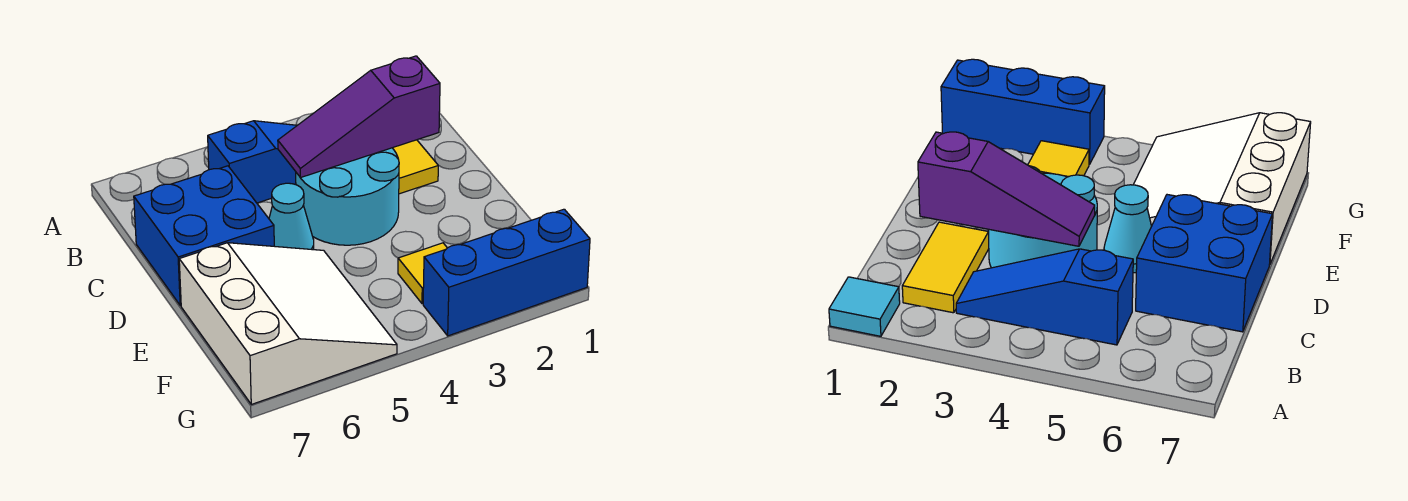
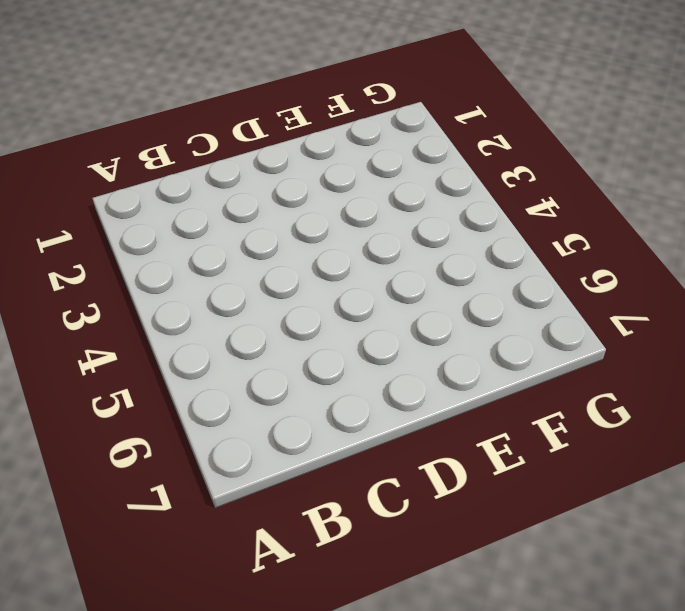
none -> cyan tile A1 level 1
none -> yellow tile B2:C2 level 1

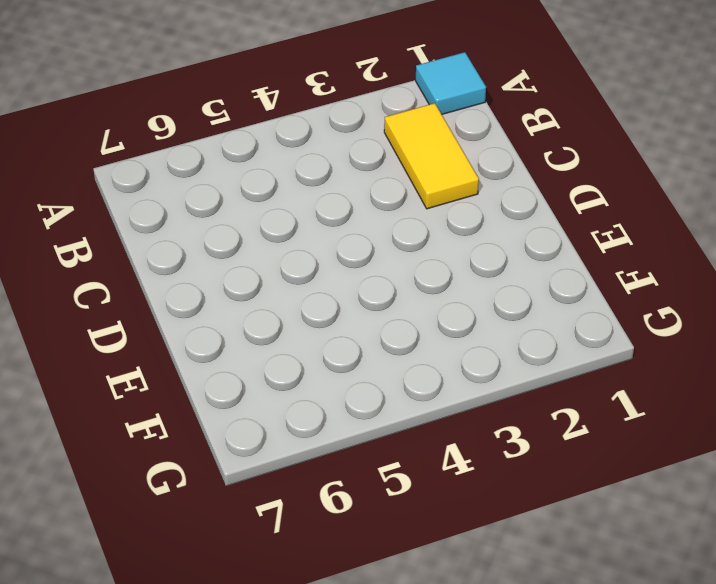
none -> blue slope B3:B5 level 1 top 5
none -> cyan round brick C3:D4 level 1

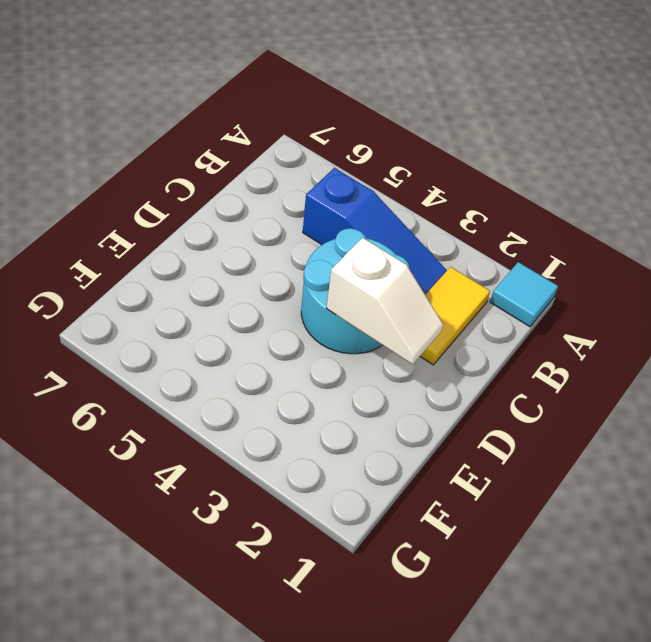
white slope D2:D3 level 2 top 3 -> none
none -> blue brick C6:D7 level 1
none -> cyan cone D5 level 1

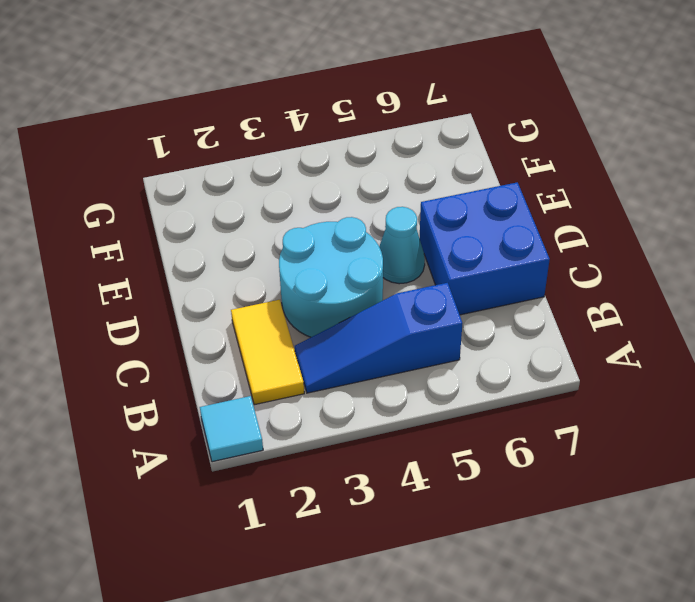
none -> white slope E5:G7 level 1 top 7
none -> yellow tile F3 level 1

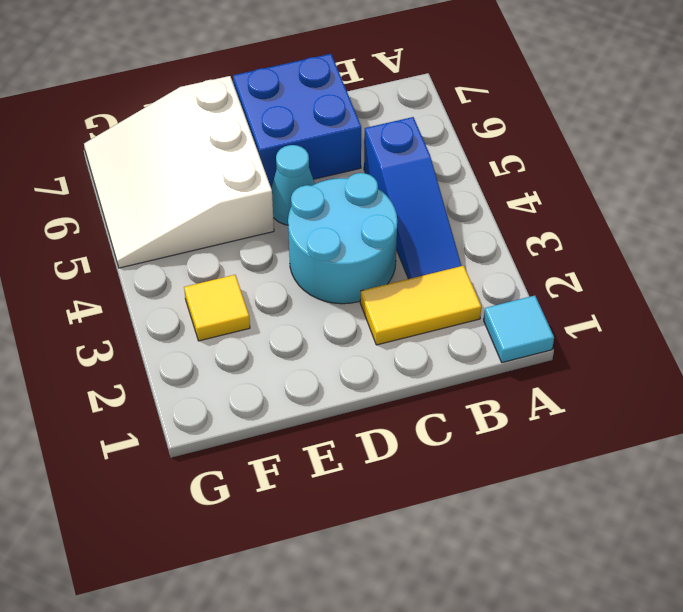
white slope E5:G7 level 1 top E -> white slope E5:G7 level 1 top 7
none -> blue brick G1:G3 level 1
none -> purple slope C2:C4 level 2 top 2

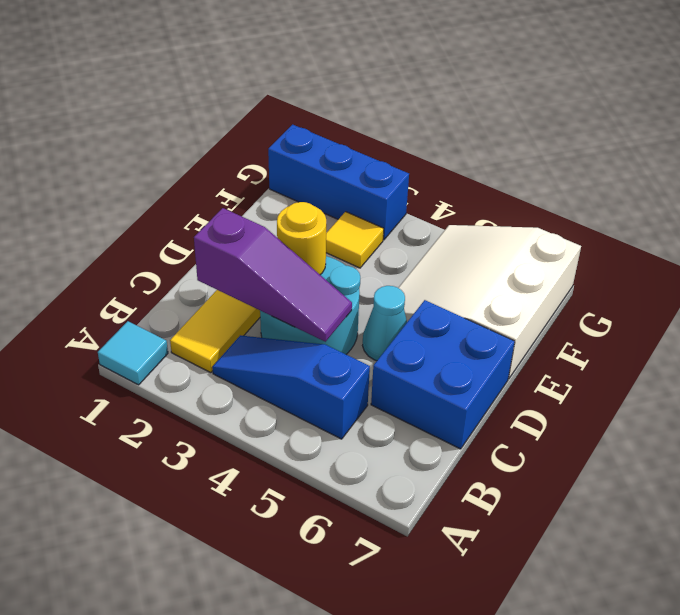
yellow round brick D3 level 2 -> none

